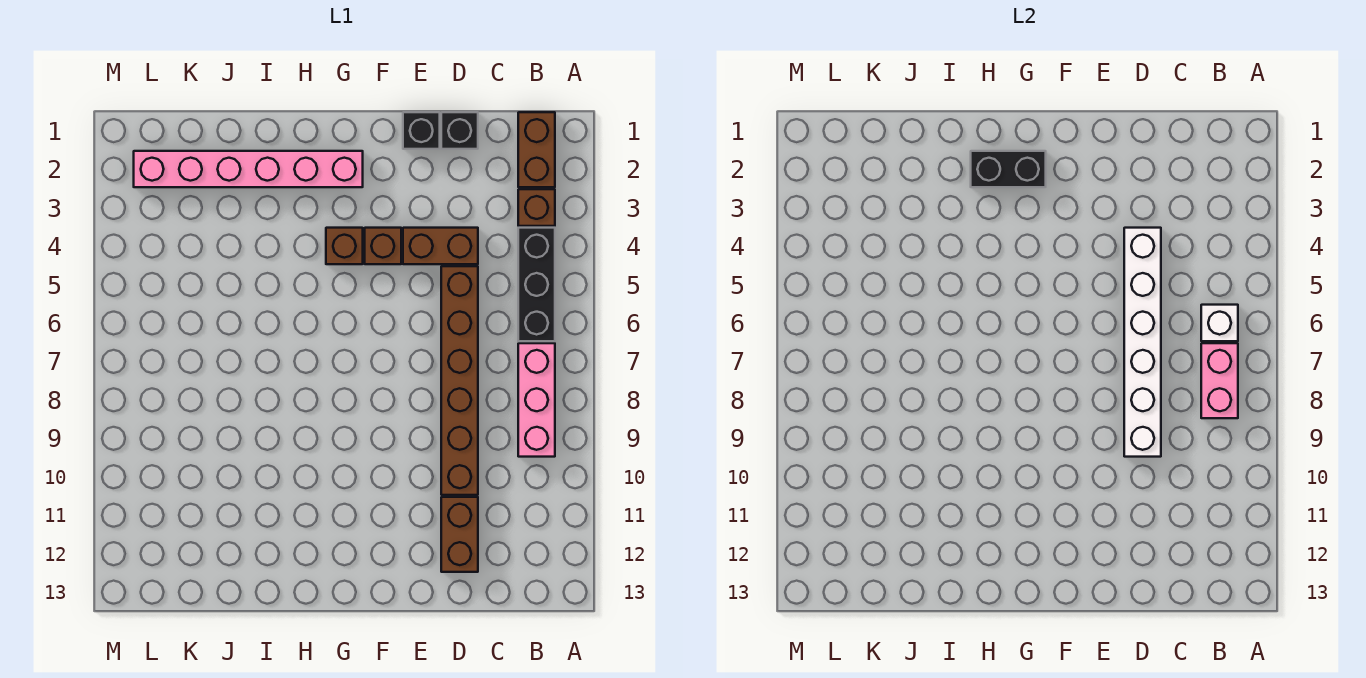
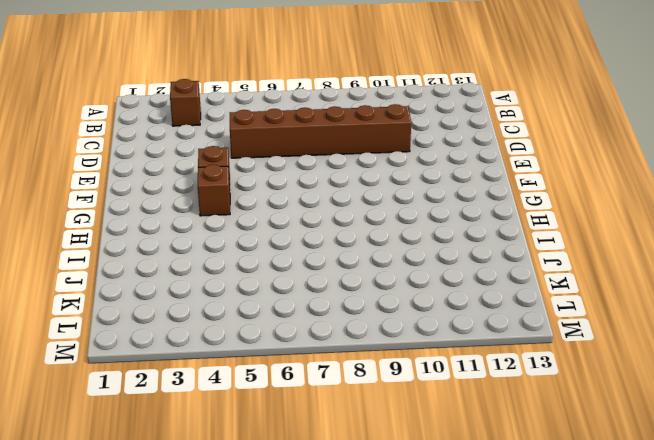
none -> brown brick B1:B2 level 1
none -> black brick B4:B6 level 1
none -> pink brick B7:B9 level 1

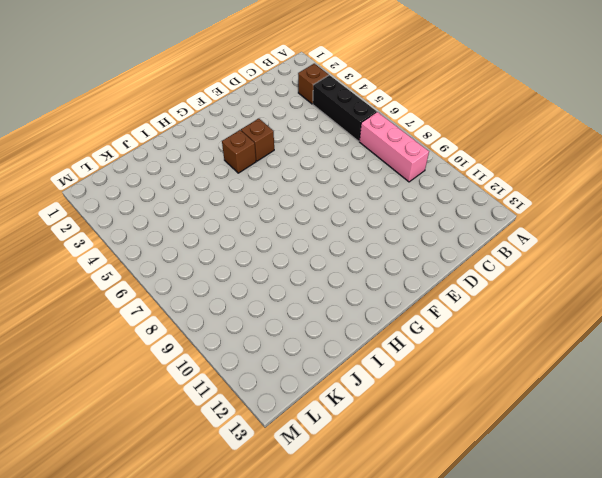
none -> brown brick B1:B2 level 1
none -> black brick D1 level 1
none -> brown brick D4:E4 level 1

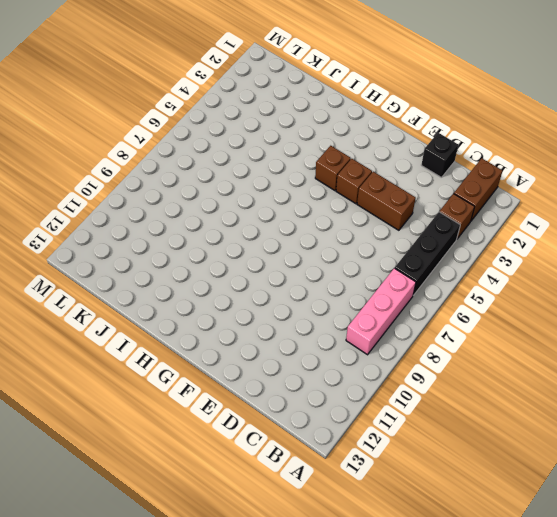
none -> brown brick D5:D10 level 1
none -> brown brick D11:D12 level 1
none -> black brick E1 level 1

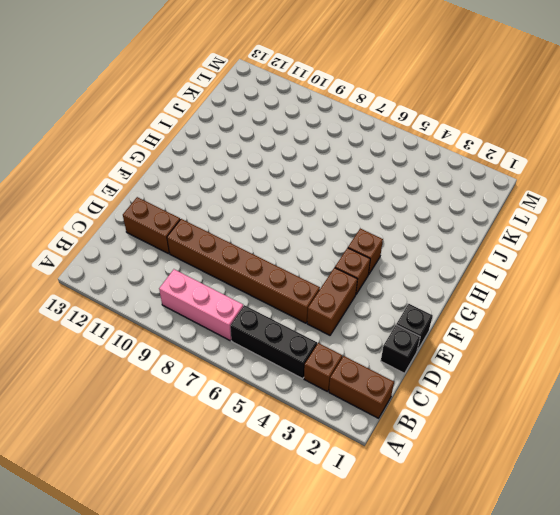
none -> pink brick G2:L2 level 1
none -> white brick B6 level 2
none -> pink brick B7:B8 level 2

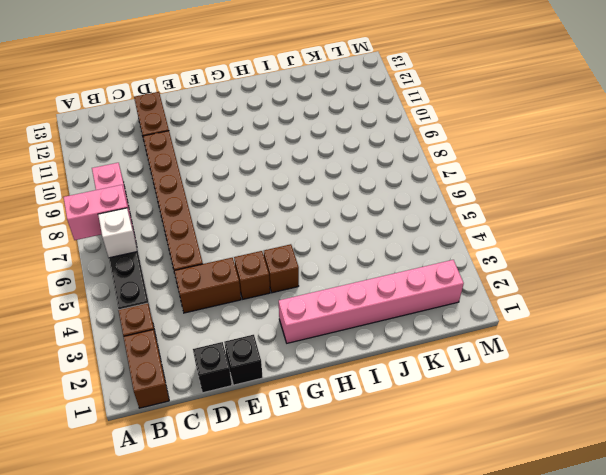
pink brick A7:B7 level 2 -> pink brick B7:B8 level 2
none -> white brick D4:D9 level 2
none -> black brick G2:H2 level 2

